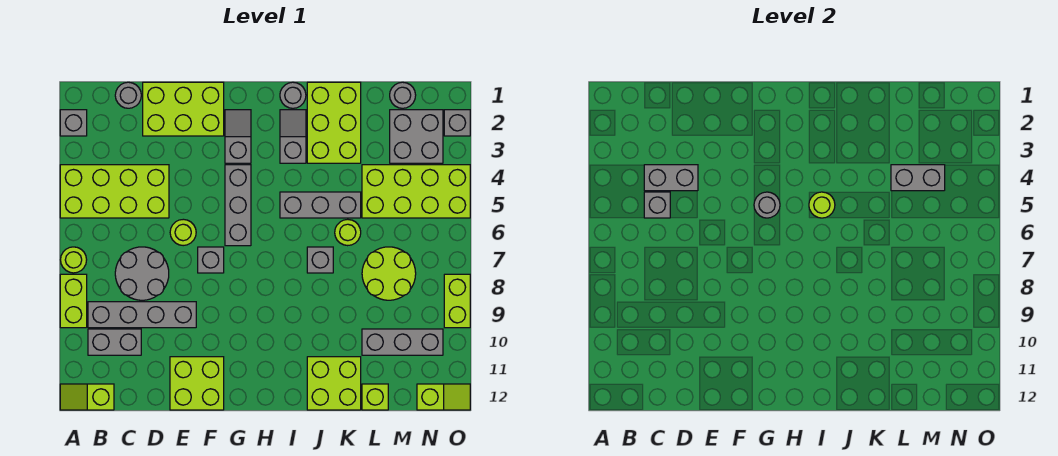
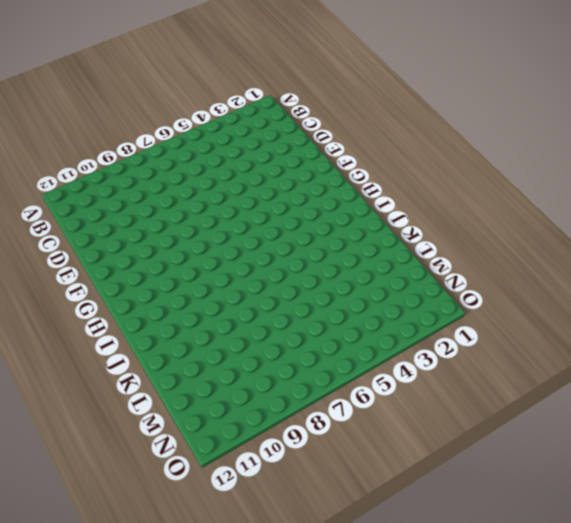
none -> grey brick A2 level 1
none -> lime brick A4:D5 level 1
none -> lime round brick A7 level 1
none -> lime brick A8:A9 level 1

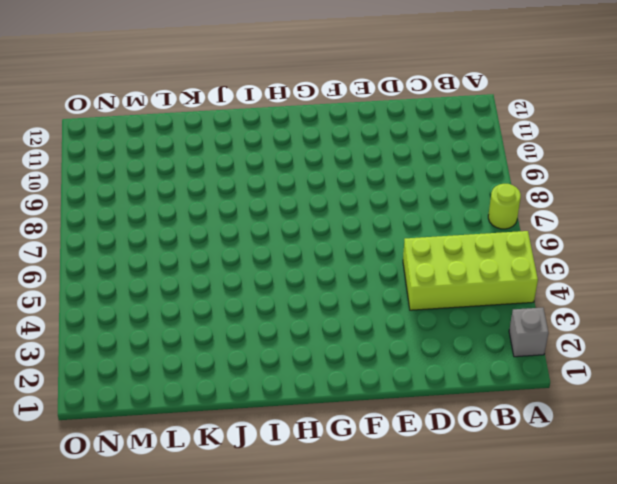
none -> lime brick A8:A9 level 1
none -> lime slope A12:B12 level 1 top B
none -> grey brick B9:E9 level 1
none -> grey brick B10:C10 level 1

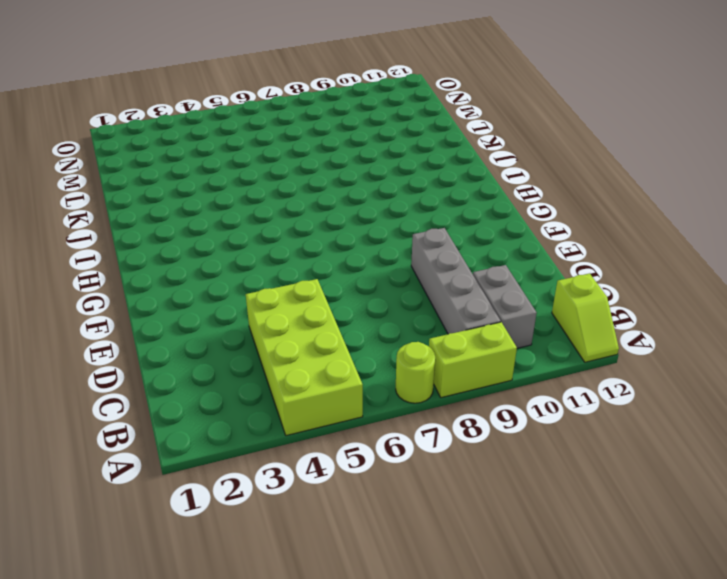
none -> grey brick A2 level 1
none -> grey round brick C1 level 1
none -> grey round brick C7:D8 level 1
none -> lime brick D1:F2 level 1

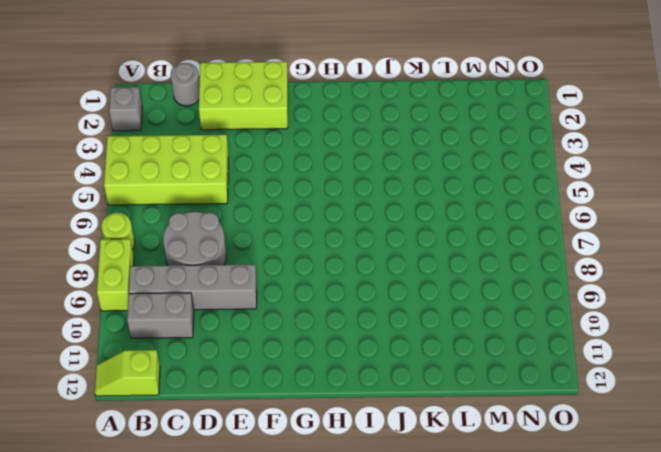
none -> lime round brick E6 level 1
none -> lime brick E11:F12 level 1
none -> grey brick F7 level 1
none -> grey slope G2:G3 level 1 top 3

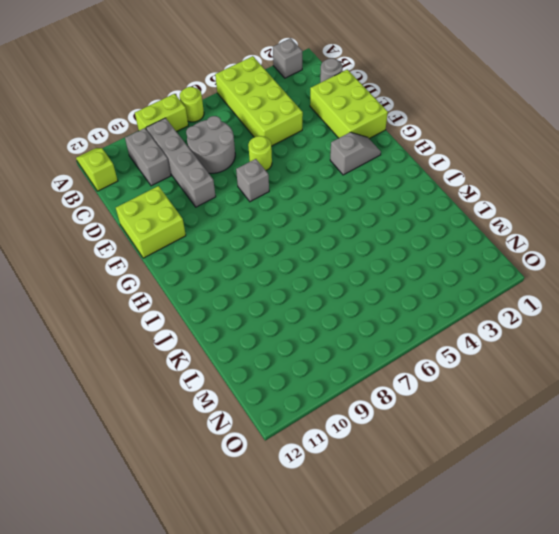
none -> grey brick G4:G6 level 1
none -> grey round brick I1 level 1
none -> grey slope I2:I3 level 1 top 3
none -> grey brick I5:K5 level 1

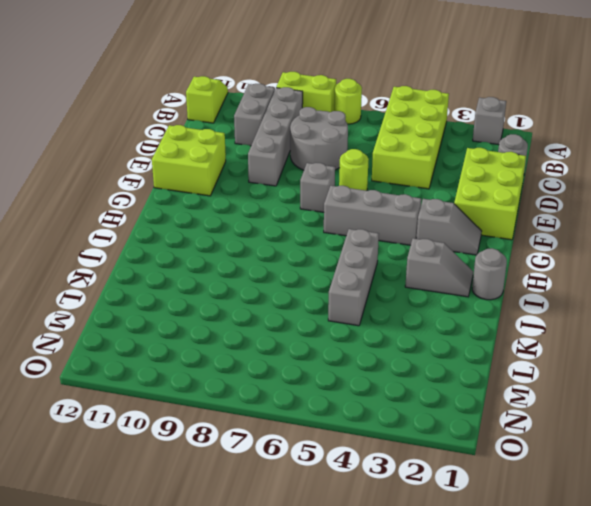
none -> lime brick J1:K3 level 1
none -> grey brick J7 level 1
none -> lime brick J11:K12 level 1
none -> lime round brick K6 level 1

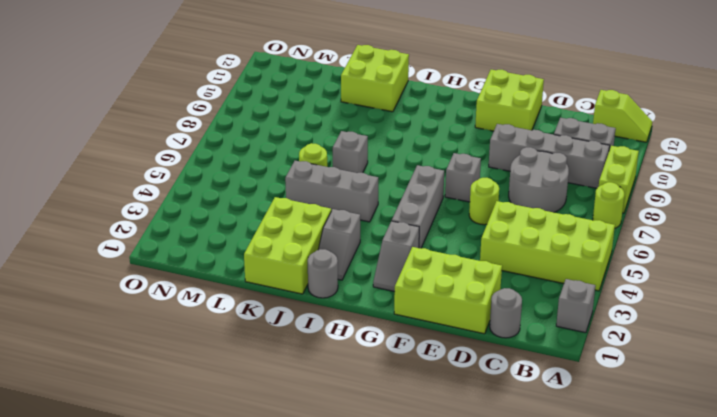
none -> lime brick L4:O5 level 1
none -> lime round brick L7:M8 level 1
none -> grey brick L10:N10 level 1
none -> lime brick L12 level 1

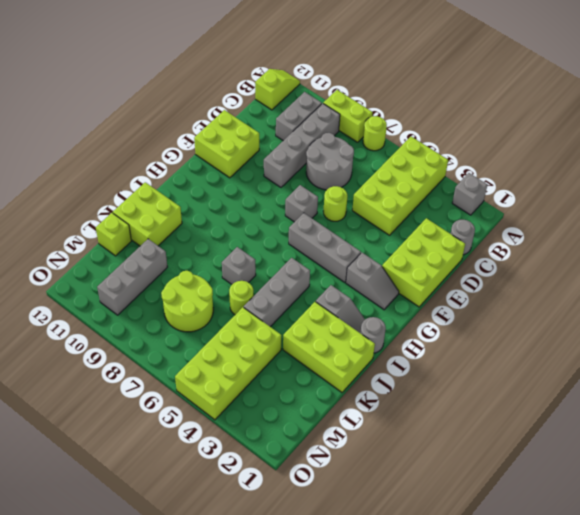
none -> grey round brick M1 level 1
none -> grey brick M2:N3 level 1
none -> lime slope N12:O12 level 1 top N
none -> grey brick O2 level 1

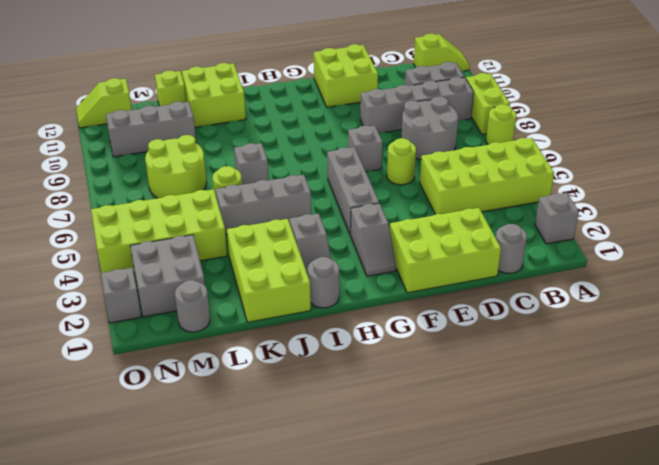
none -> lime brick O8:O9 level 1
none -> grey brick C4:D4 level 2
none -> grey brick C5 level 2
none -> grey round brick G5 level 2

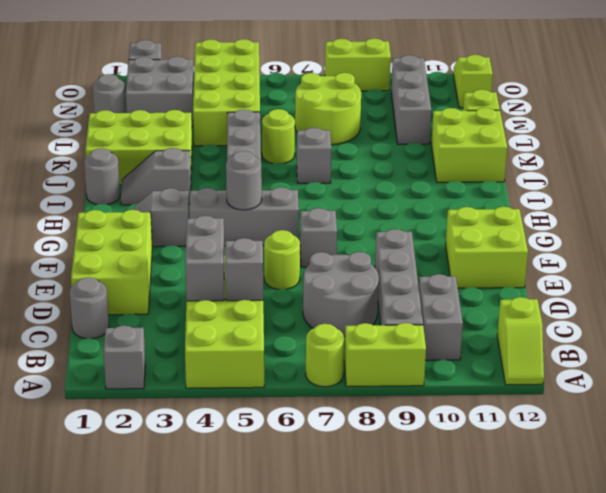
none -> lime round brick I5 level 2
none -> grey brick L4:M4 level 2

